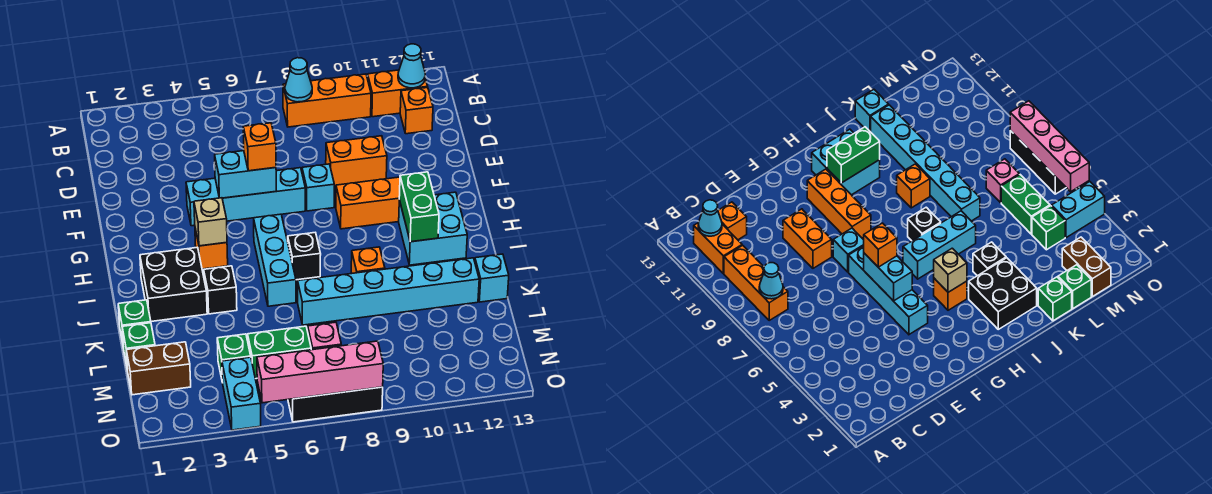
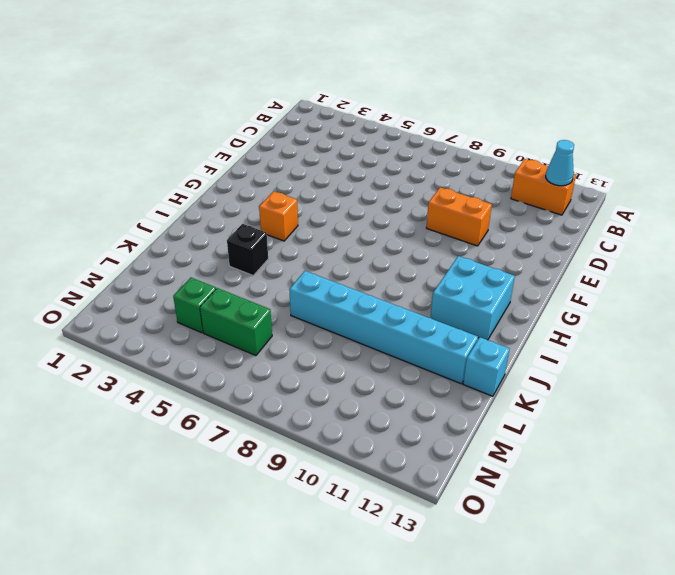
none -> orange brick B8:B10 level 1
none -> orange brick C12 level 1
none -> cyan brick F4:F7 level 1
none -> cyan brick F8 level 1

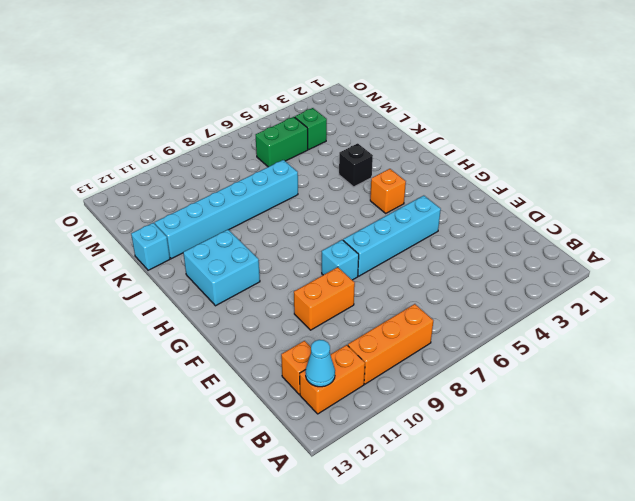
none -> orange brick G9:G11 level 1
none -> cyan brick H6:J6 level 1
none -> black brick I2:J3 level 1
none -> black brick I7 level 1

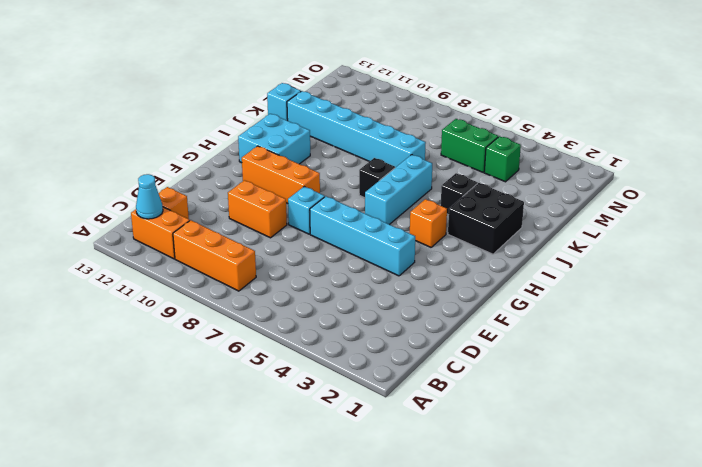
none -> orange brick J9 level 1
none -> green brick K1 level 1
none -> green brick L1 level 1
none -> brown brick M1:M2 level 1

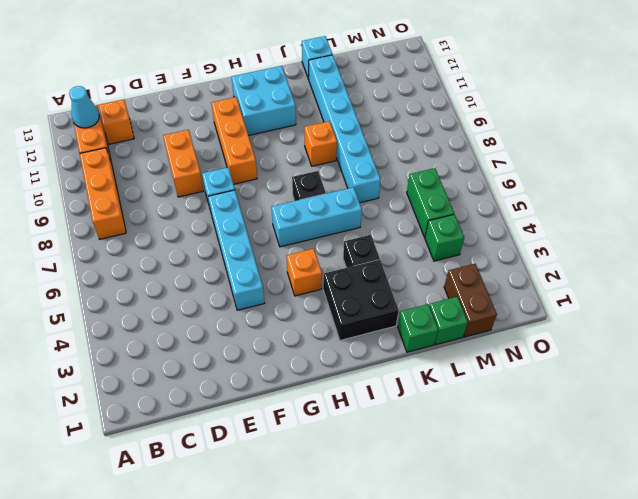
none -> pink brick M7 level 1
none -> cyan brick N4:O4 level 1
none -> black brick O6:O8 level 1
none -> cyan cone B8 level 2

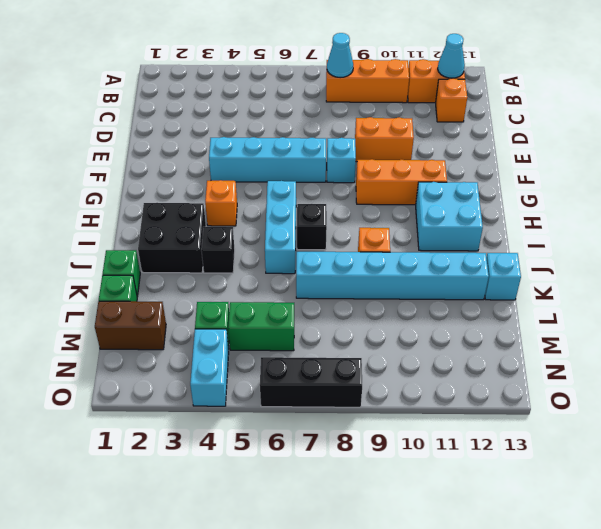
none -> pink brick M7 level 1
none -> cyan brick F5:F6 level 2
none -> tan brick H4 level 2
none -> green brick H11:I11 level 2

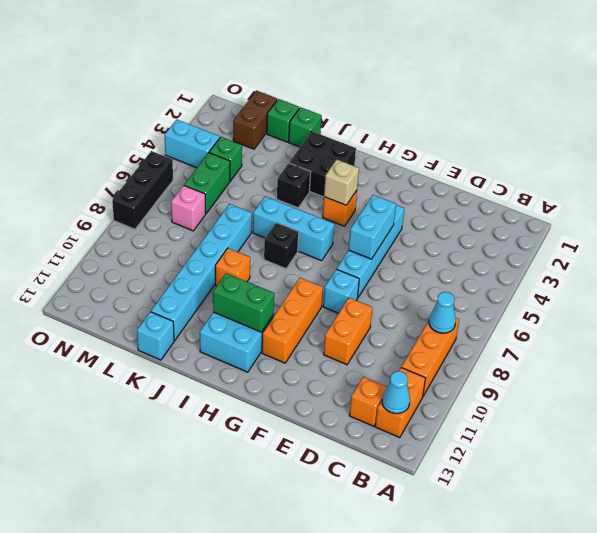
none -> pink brick O5:O8 level 2
none -> orange brick F6 level 3

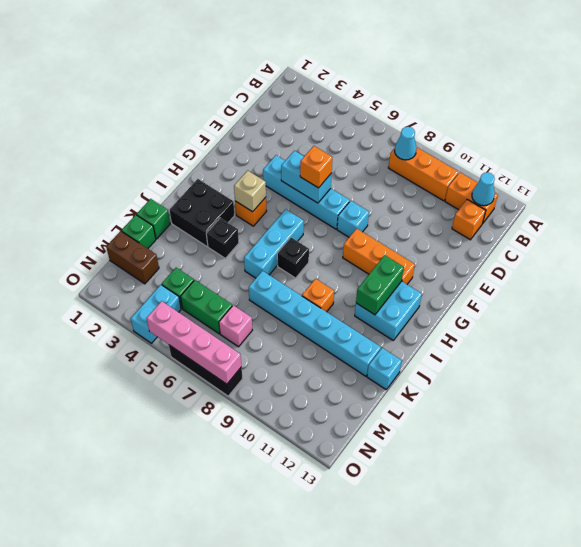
none -> orange brick E9:E10 level 1

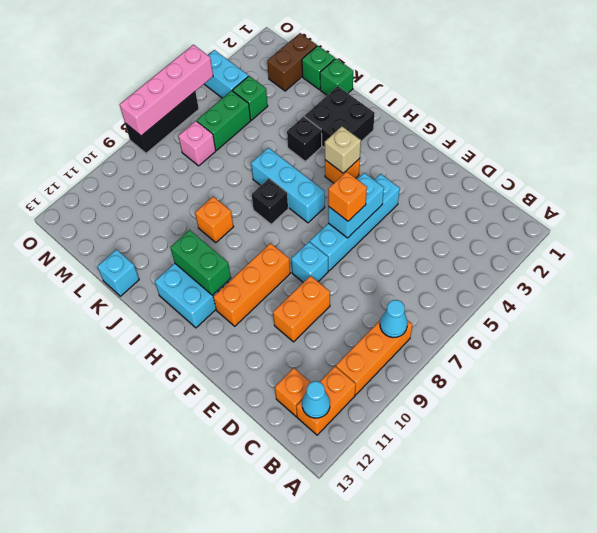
none -> cyan brick K7:K12 level 1

